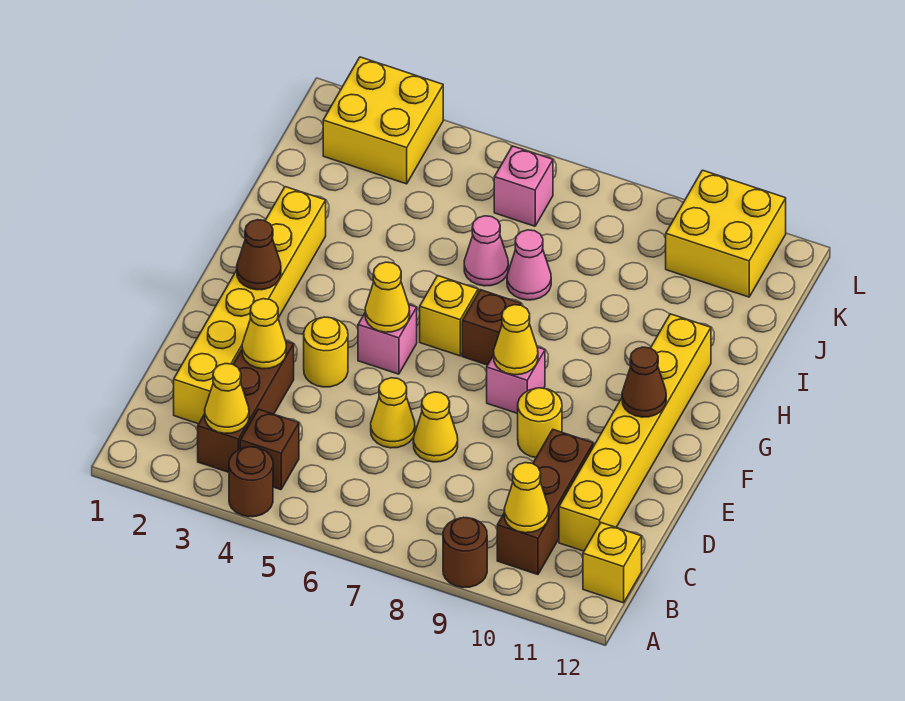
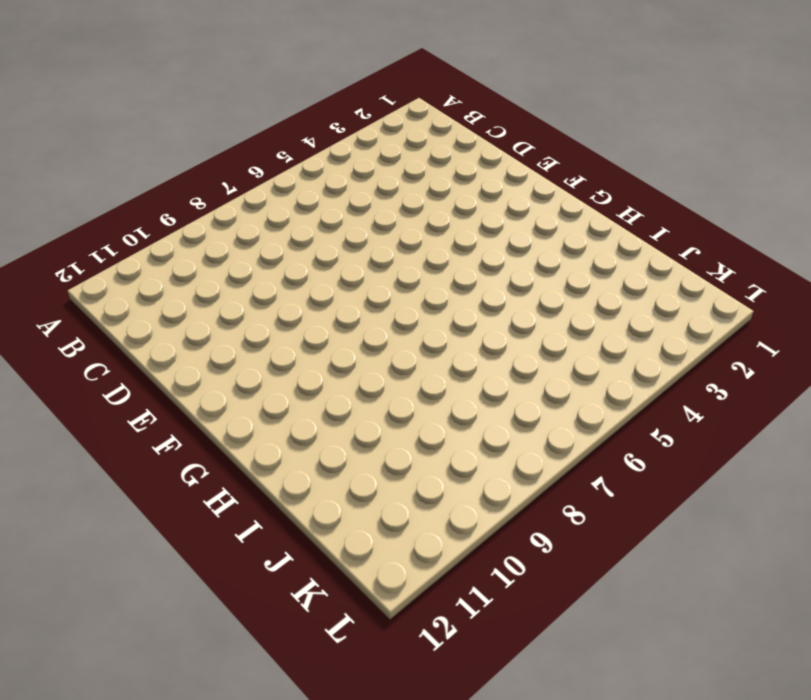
none -> brown round brick A4 level 1
none -> brown round brick A9 level 1
none -> brown brick B3:D3 level 1

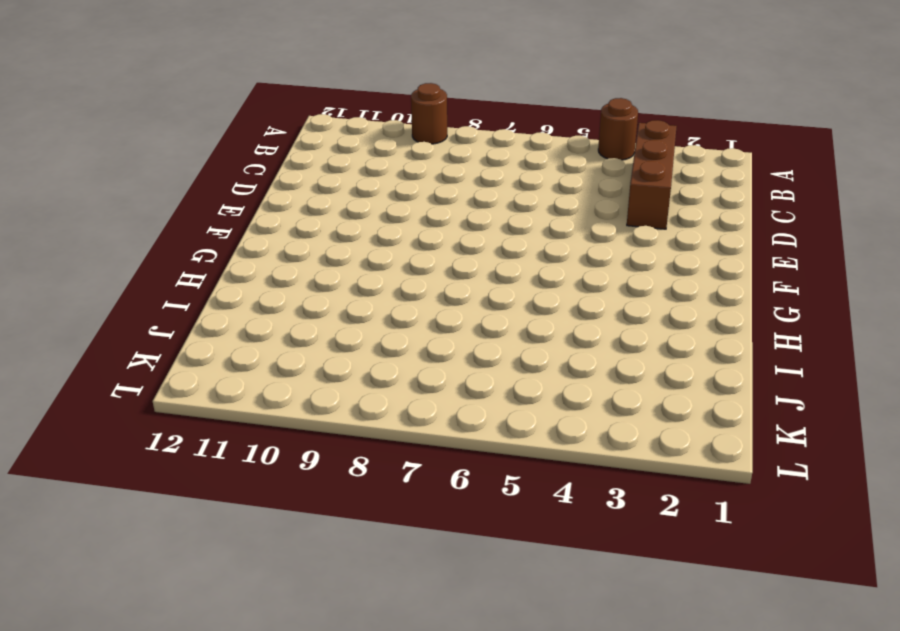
none -> brown brick B4 level 1
none -> brown brick B10:D10 level 1
none -> yellow brick B12 level 1

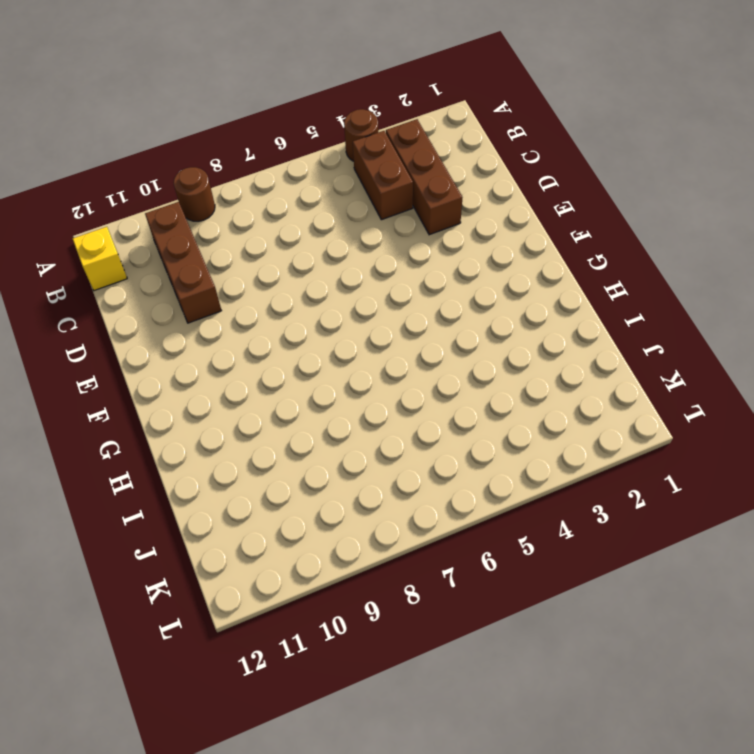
brown brick B4:C4 level 1 -> brown brick B4 level 1
none -> yellow brick C2:H2 level 1
none -> yellow brick C11:H11 level 1
none -> yellow cone D6 level 1

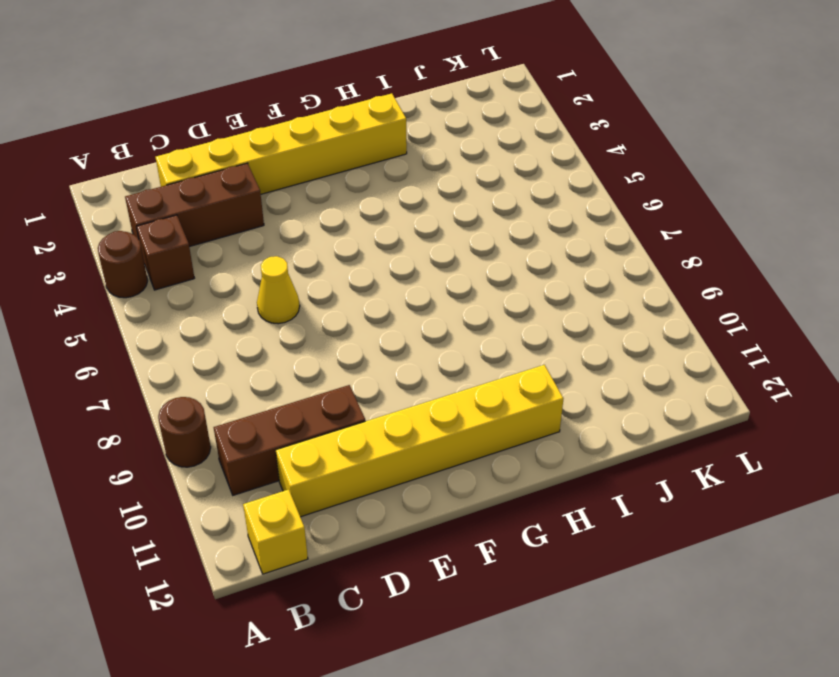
none -> yellow cone D7 level 1
none -> yellow round brick E4 level 1
none -> yellow round brick E9 level 1

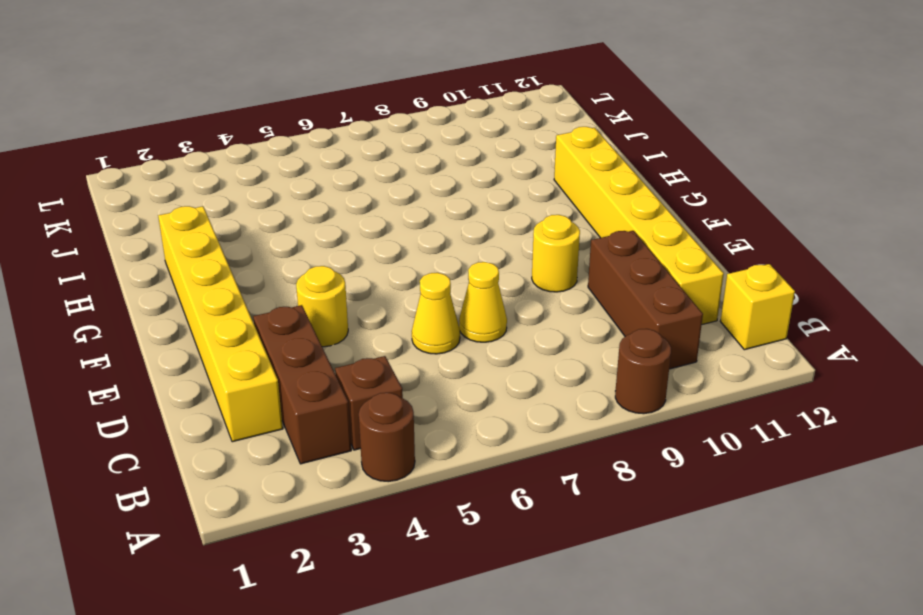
none -> pink brick F5 level 1
none -> pink brick F8 level 1
none -> yellow brick G6 level 1

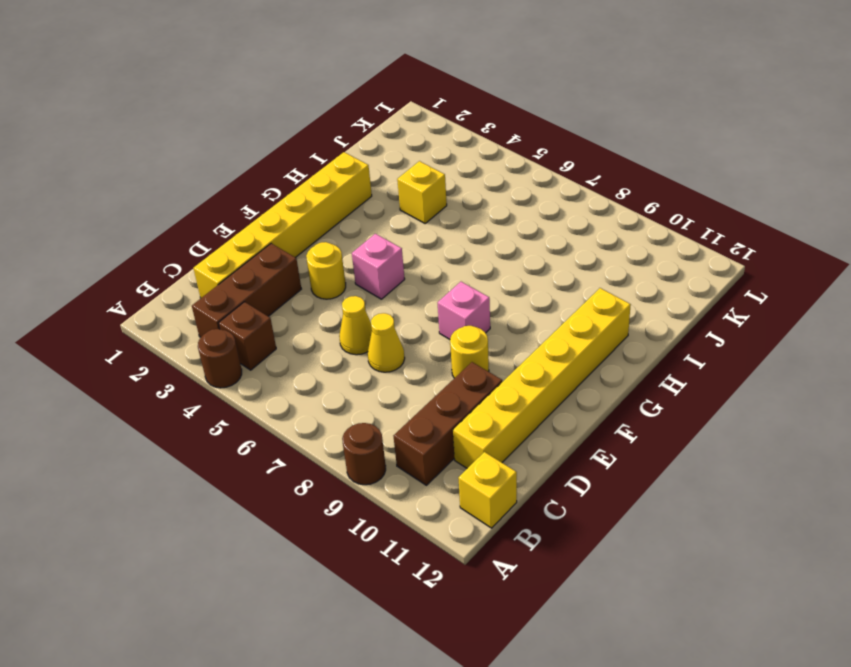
yellow brick I4 level 1 -> yellow brick G6 level 1
none -> brown brick G7 level 1
none -> pink cone I6 level 1
none -> pink cone I7 level 1

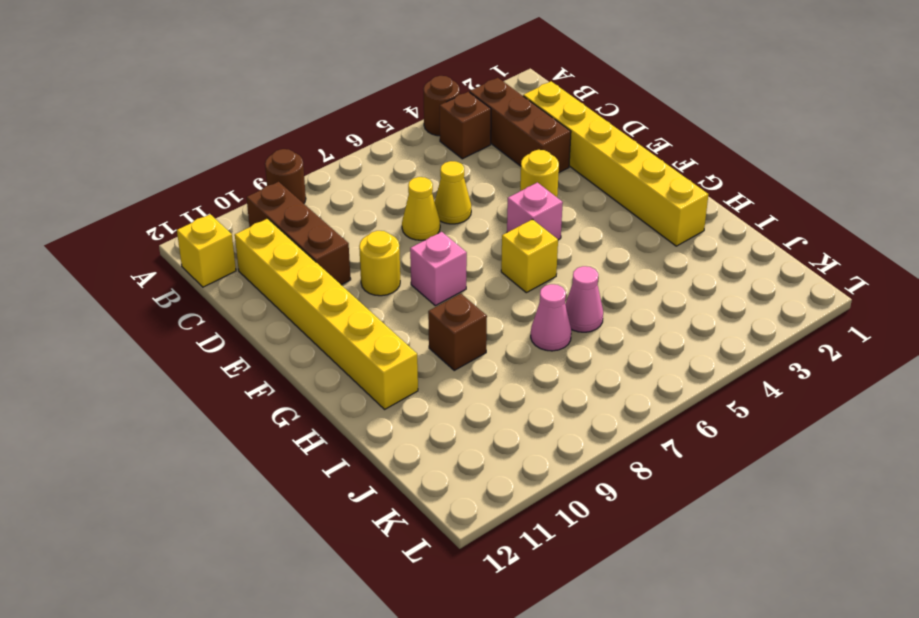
brown brick H9 level 1 -> brown brick G7 level 1
none -> yellow brick K2:L3 level 1
none -> pink brick K6 level 1
none -> yellow brick K10:L11 level 1

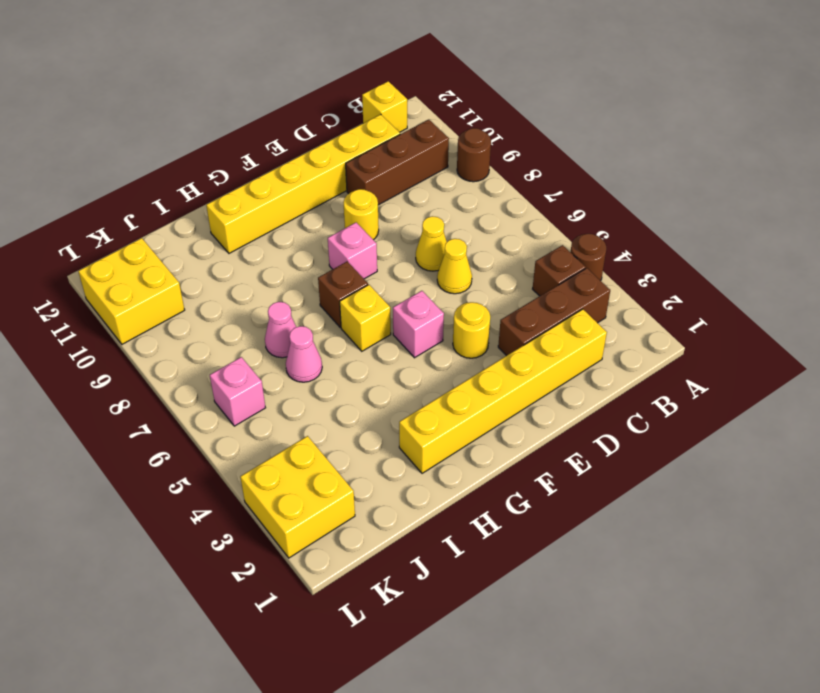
none -> yellow cone B3 level 2
none -> yellow cone B10 level 2
none -> yellow cone D3 level 2

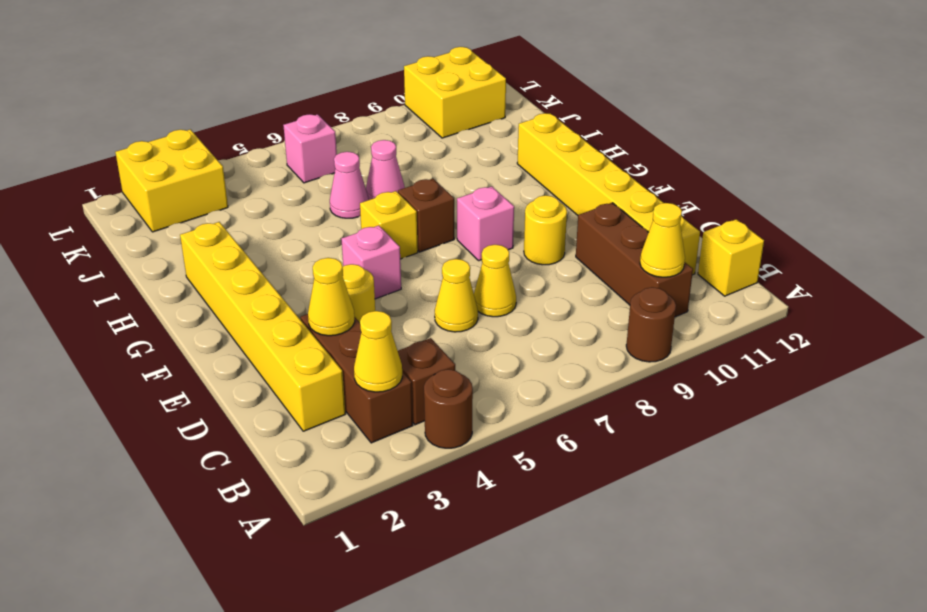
none -> brown cone F2 level 2
none -> yellow cone F5 level 2
none -> yellow cone F8 level 2

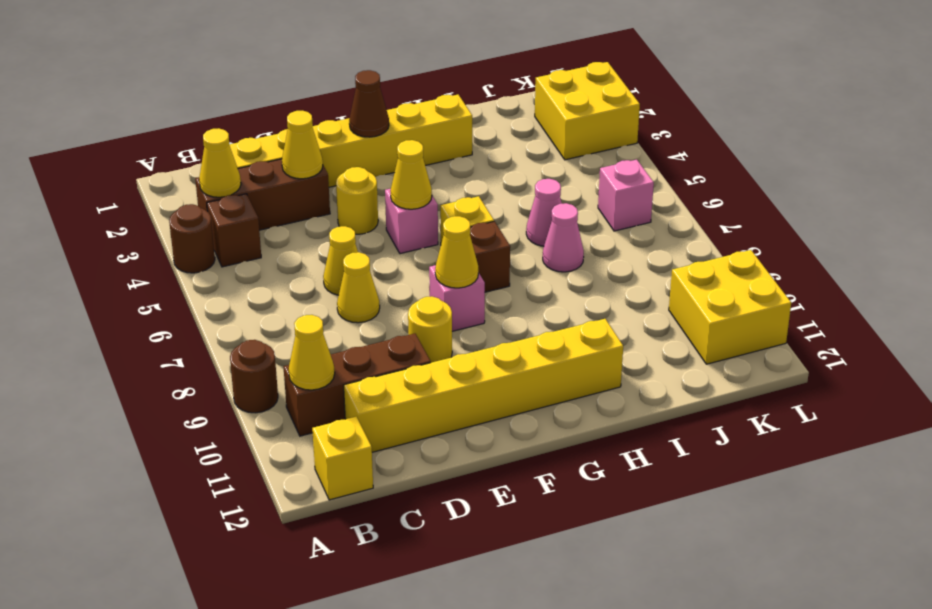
none -> brown cone F11 level 2

